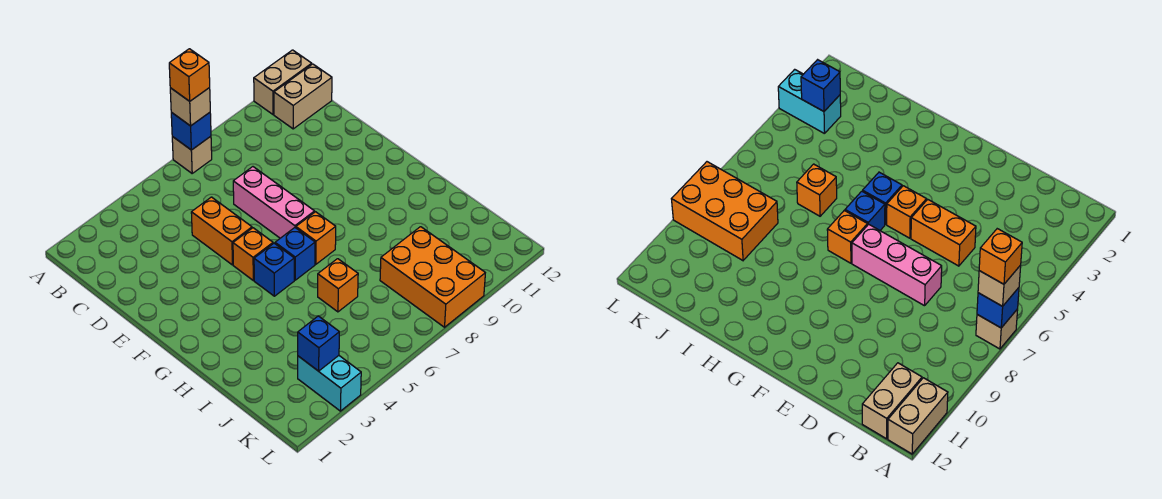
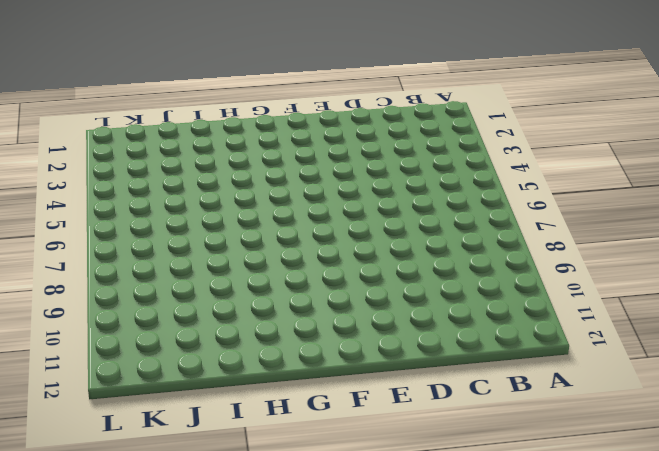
none -> tan brick A7 level 1
none -> tan brick A11:A12 level 1
none -> tan brick B11:B12 level 1

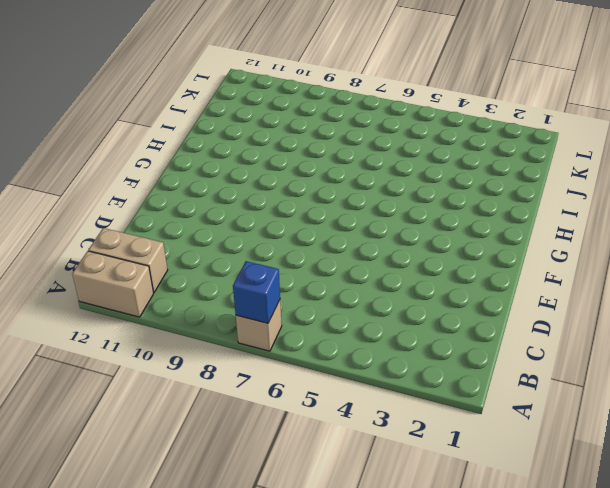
none -> orange brick D5:E5 level 1
none -> pink brick D7:F7 level 1
none -> orange brick F5 level 1

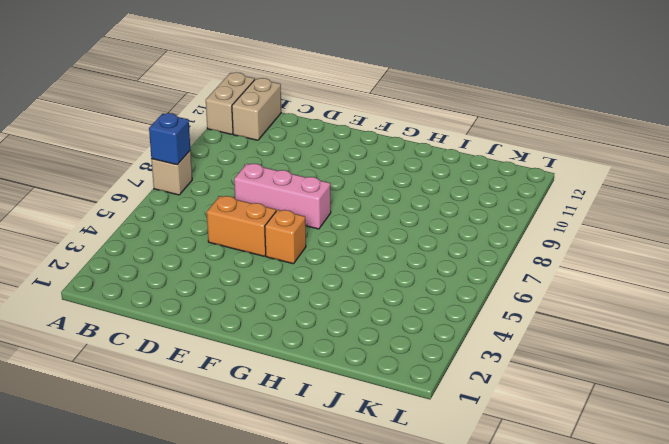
none -> blue brick G5 level 1
none -> blue brick G6 level 1
none -> orange brick G7 level 1

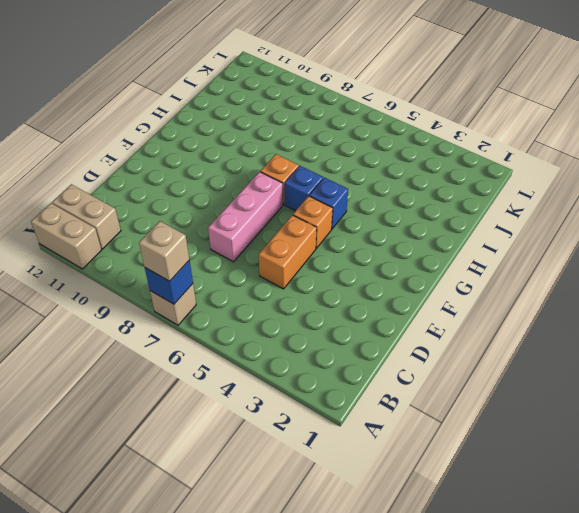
none -> orange brick I6 level 1
none -> orange brick J8:L9 level 1
none -> cyan brick K3:L3 level 1

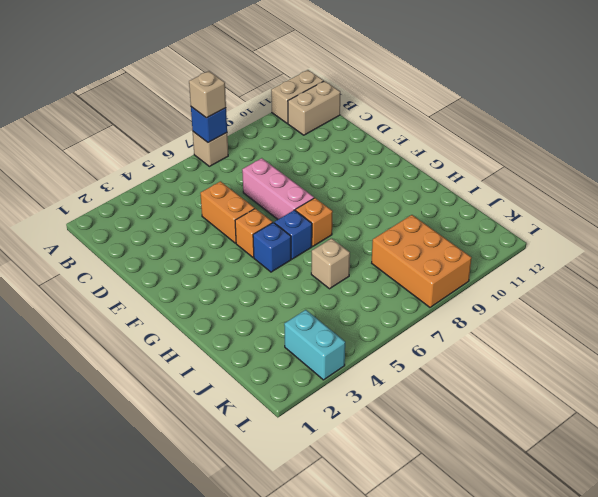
tan brick I6 level 1 -> orange brick I6 level 1
none -> blue brick K3 level 2
none -> orange brick A7 level 4

